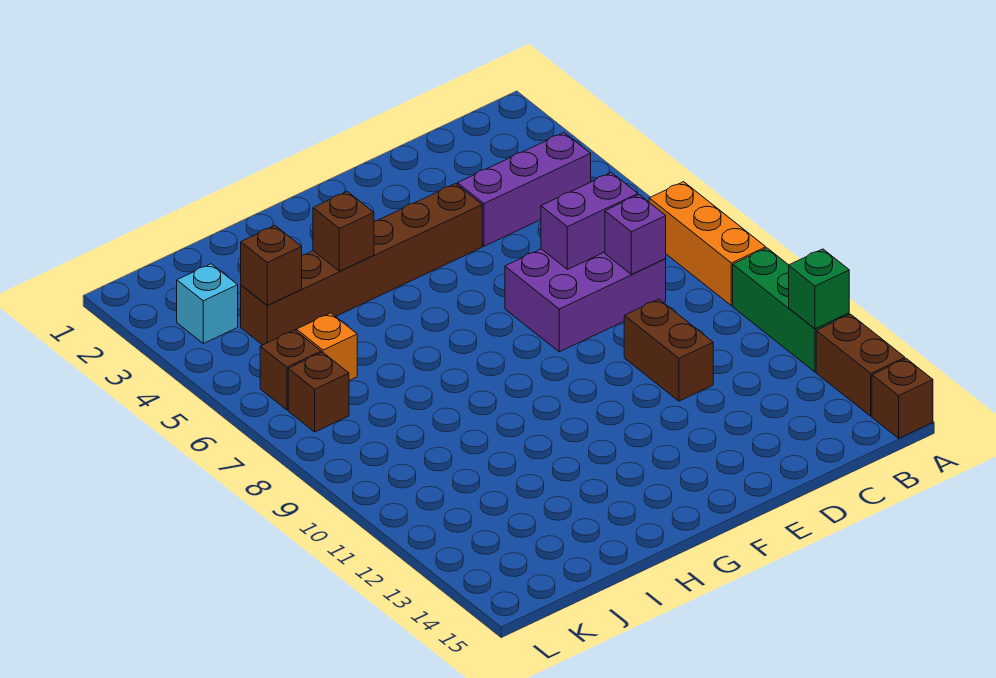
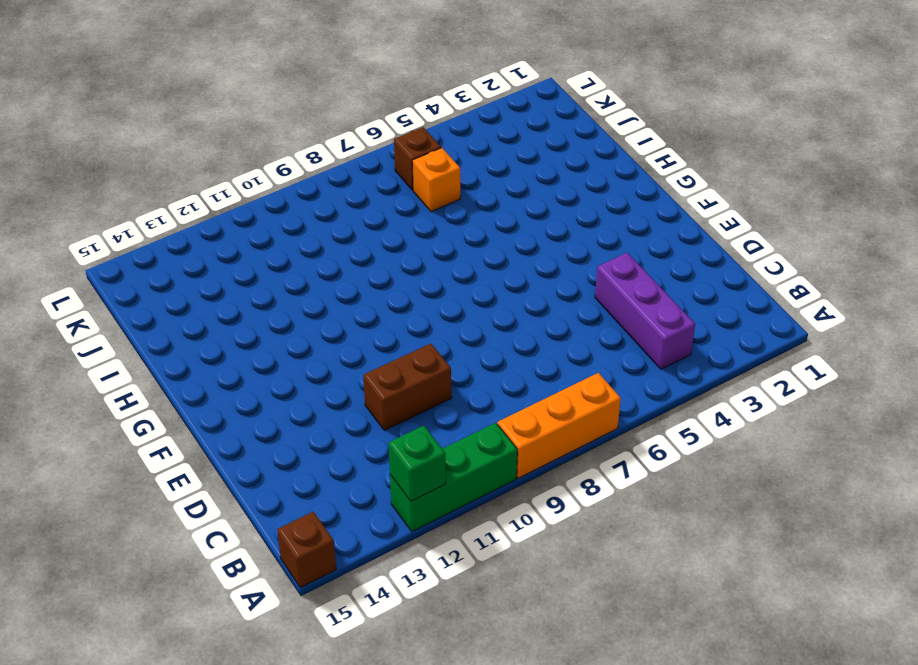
none -> brown brick A13:A14 level 1
none -> purple brick C7:E8 level 1
none -> brown brick E4:J4 level 1

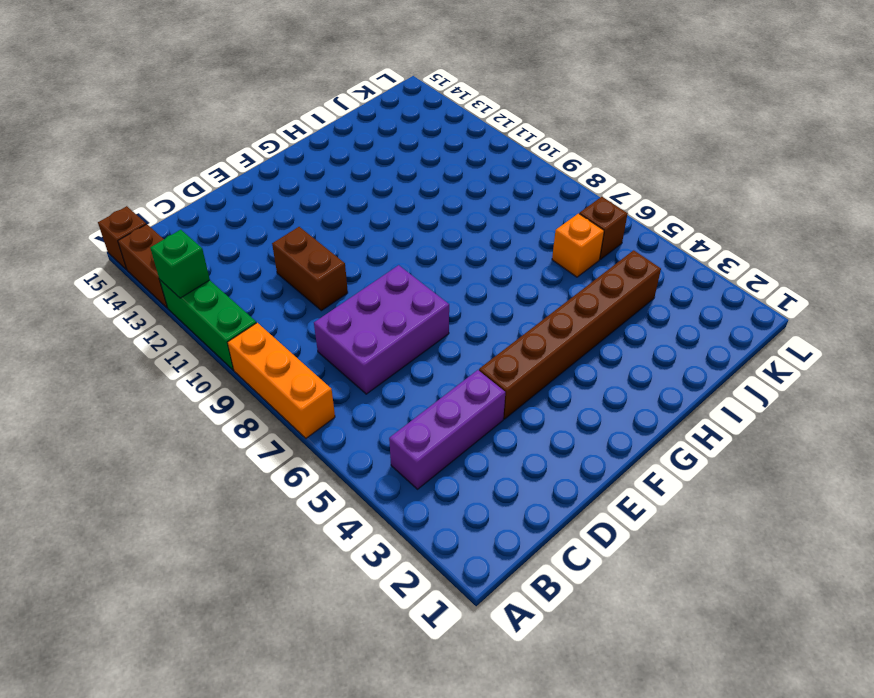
none -> cyan brick K3 level 1
none -> brown brick K7 level 1
none -> purple brick C7:D7 level 2

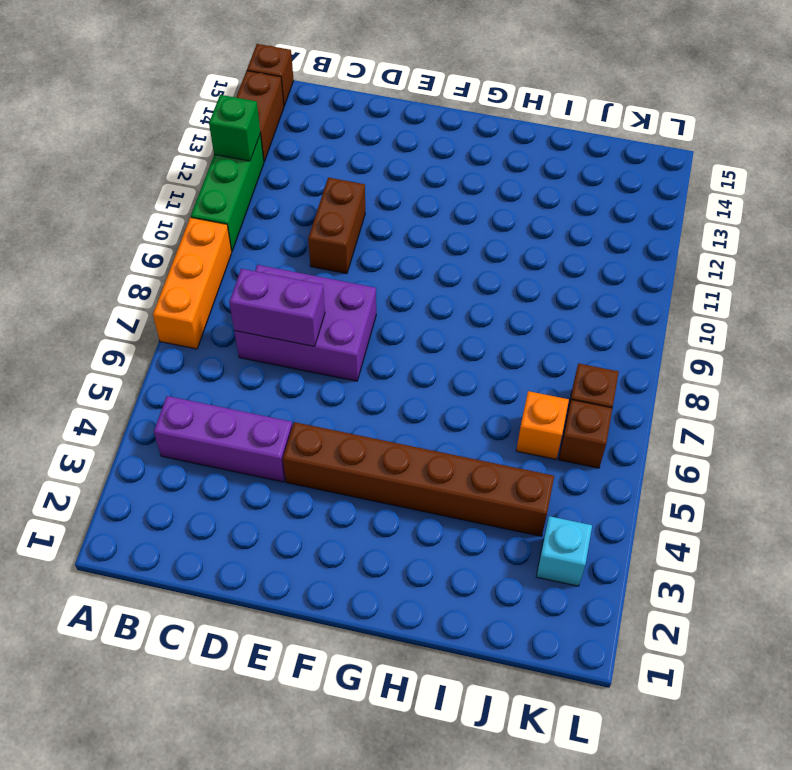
none -> purple brick C8 level 2
none -> brown brick H4 level 2
none -> brown brick J4 level 2

